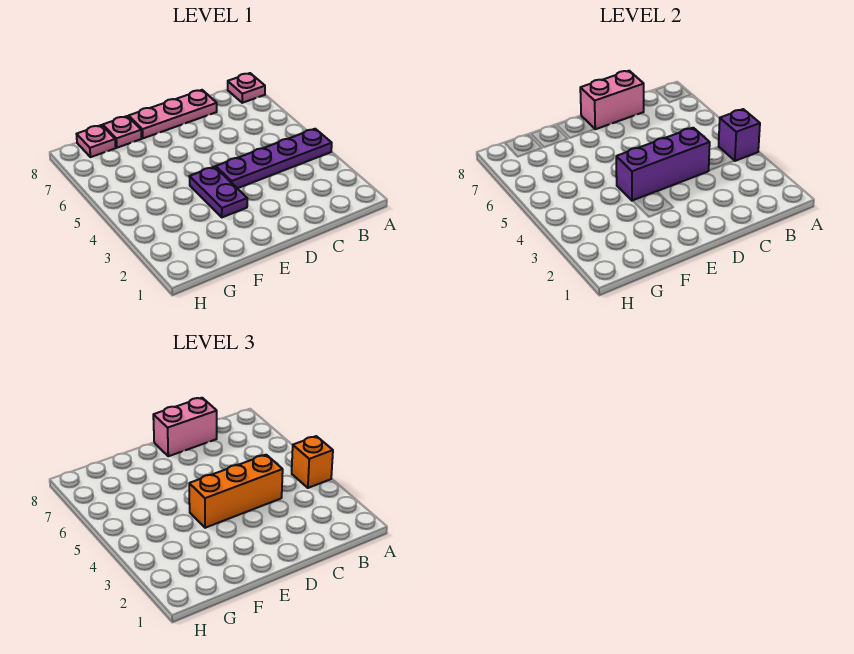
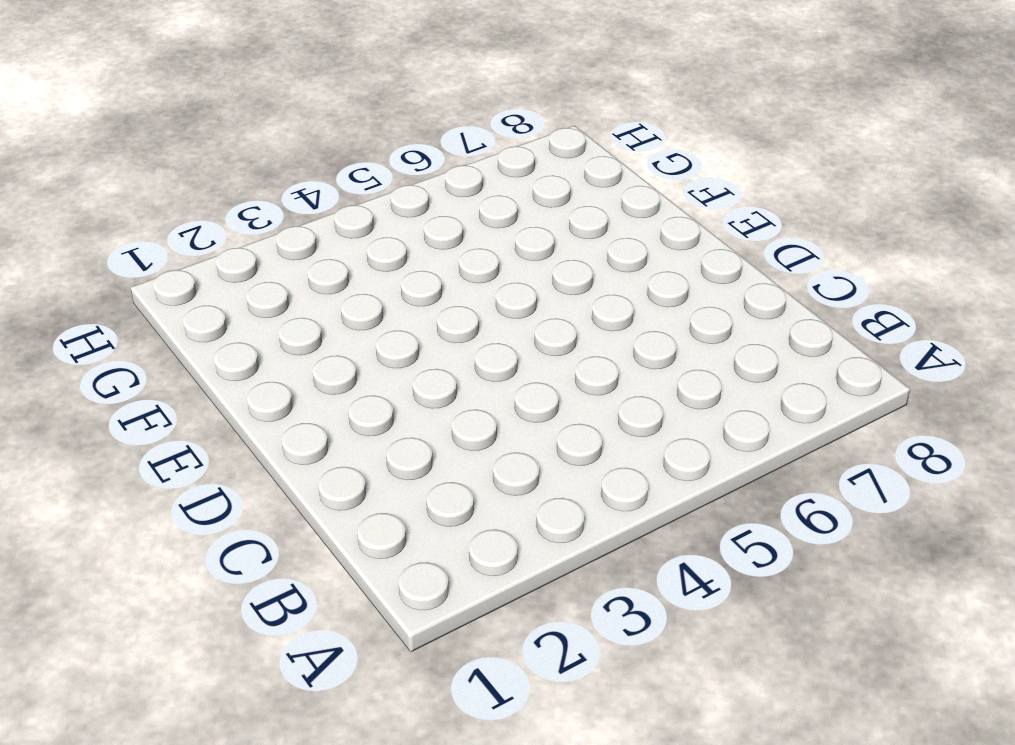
none -> purple plate A4:D4 level 1
none -> pink plate A8 level 1
none -> pink plate C8:E8 level 1

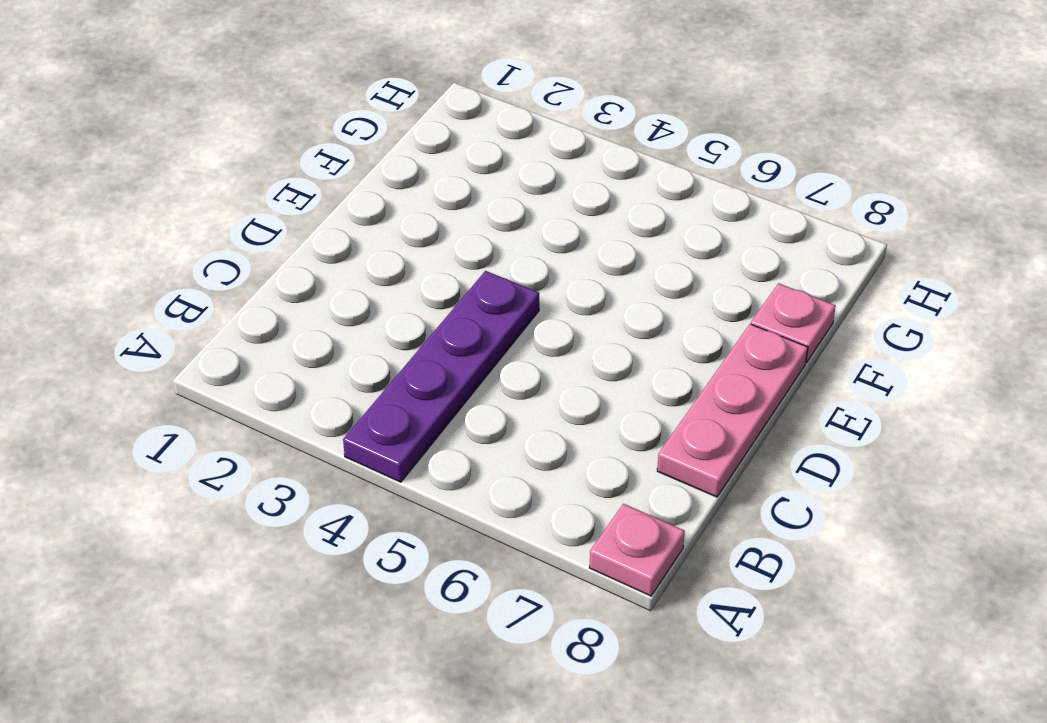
none -> purple plate E3:E4 level 1
none -> pink plate G8 level 1
none -> purple brick A4 level 2

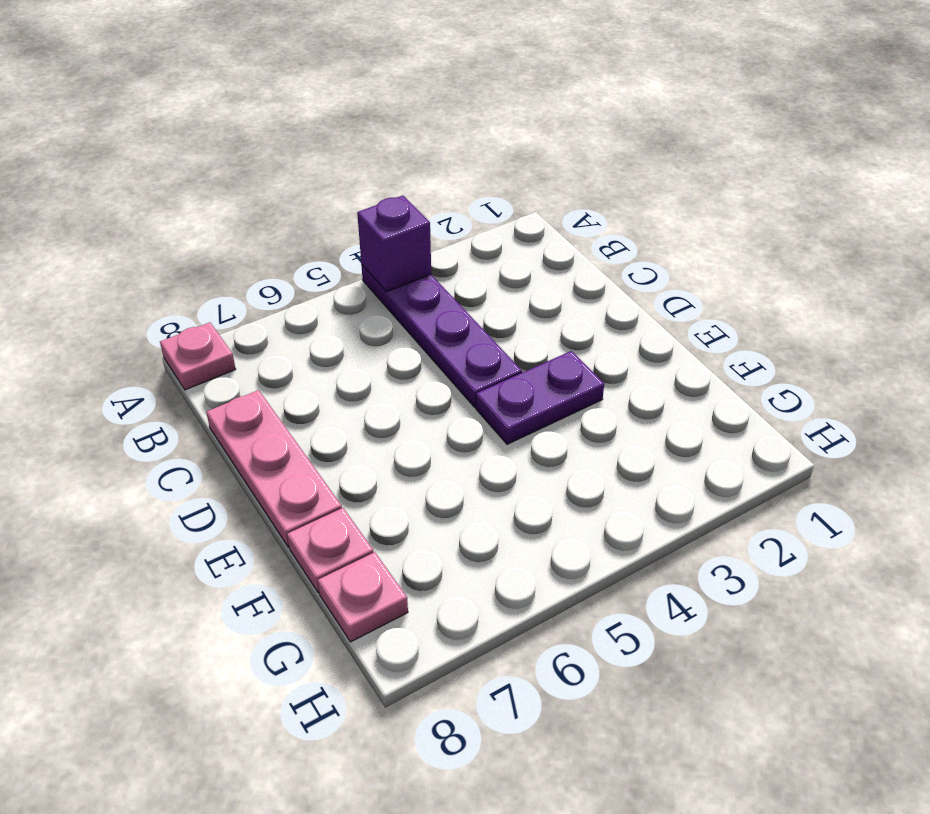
none -> purple brick C4:E4 level 2
none -> pink brick C8:D8 level 2
none -> orange brick A4 level 3

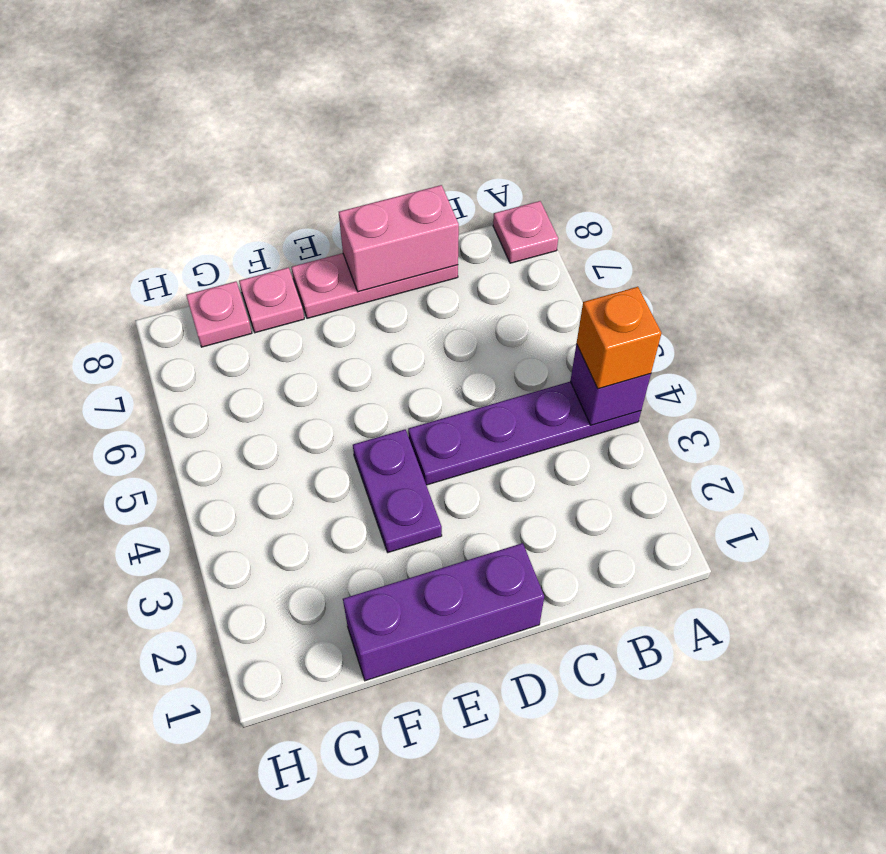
purple brick D1:F1 level 1 -> purple brick C4:E4 level 2
none -> orange brick C4:E4 level 3
none -> pink brick C8:D8 level 3

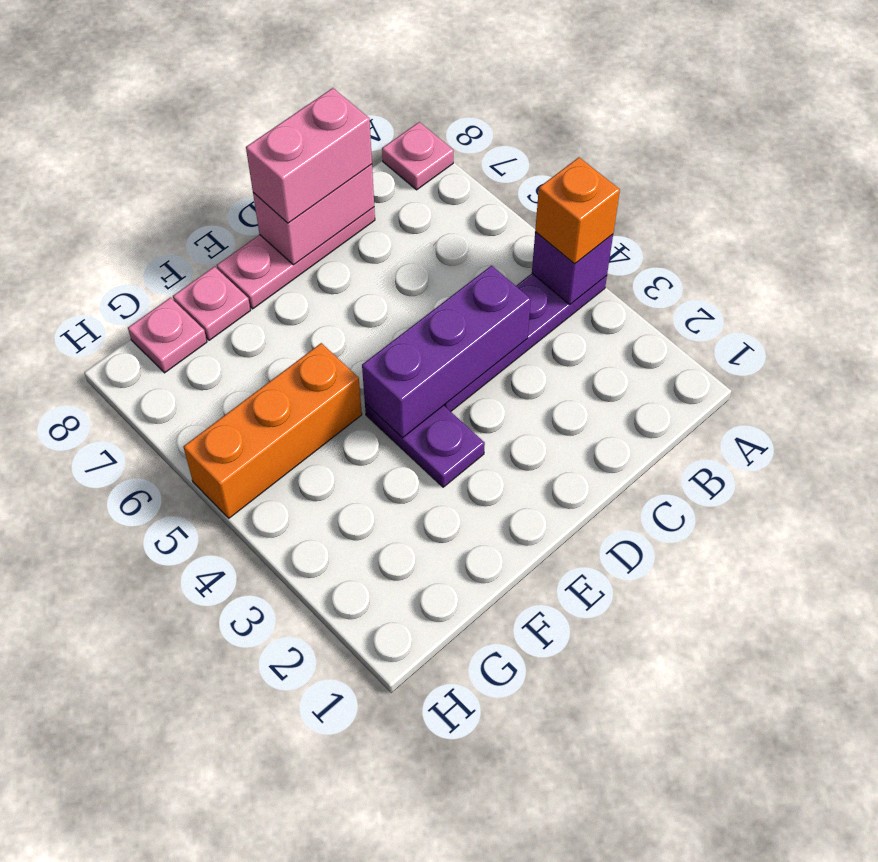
orange brick F5:H5 level 1 -> orange brick C4:E4 level 3

